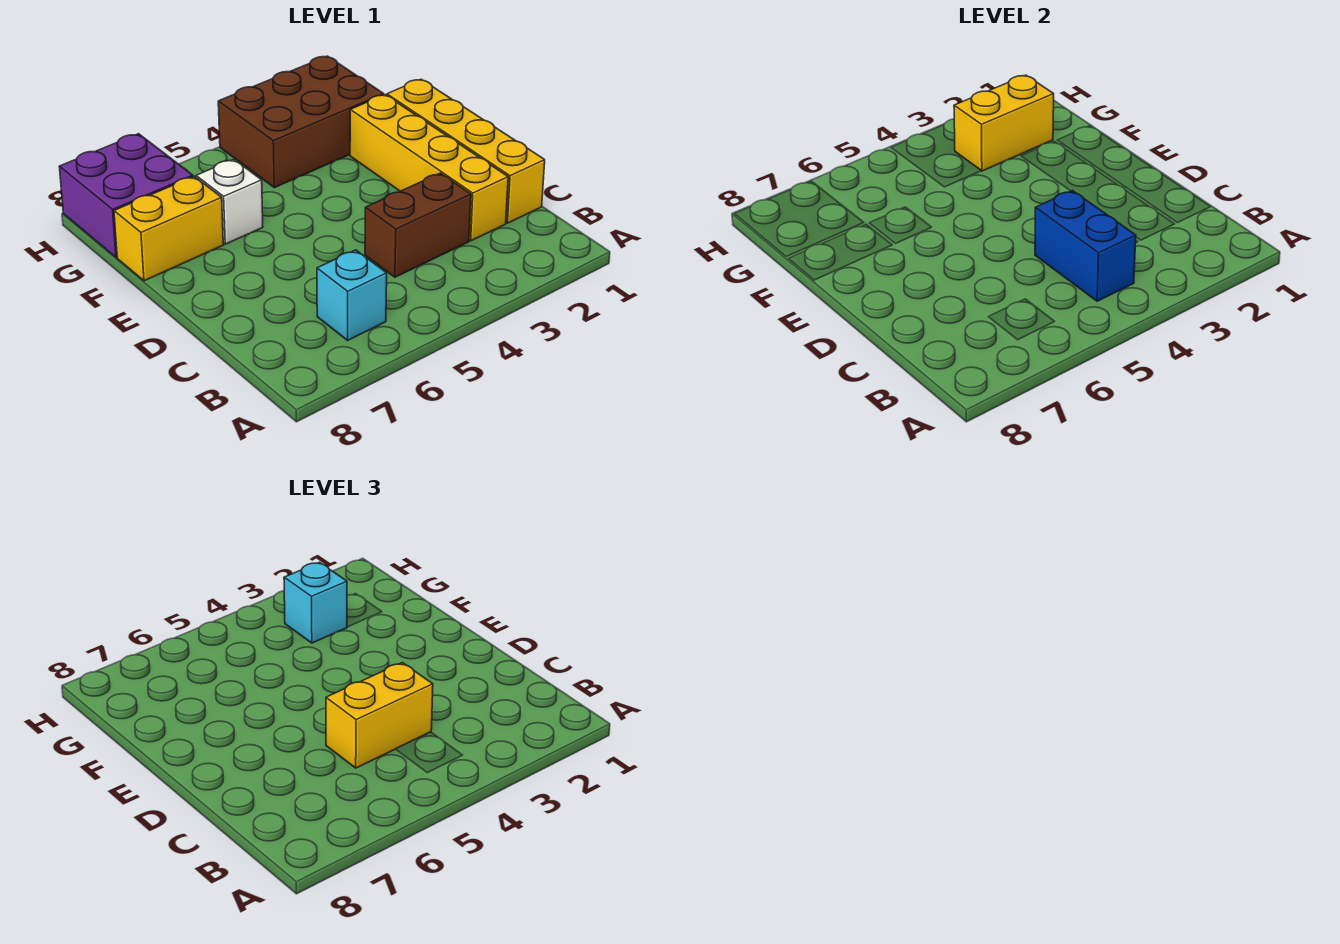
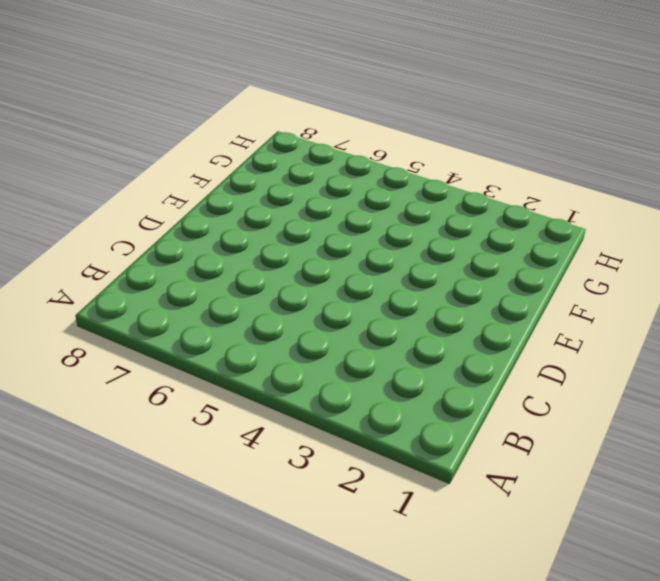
none -> cyan brick B6 level 1
none -> yellow brick C1:F1 level 1
none -> yellow brick C2:F2 level 1

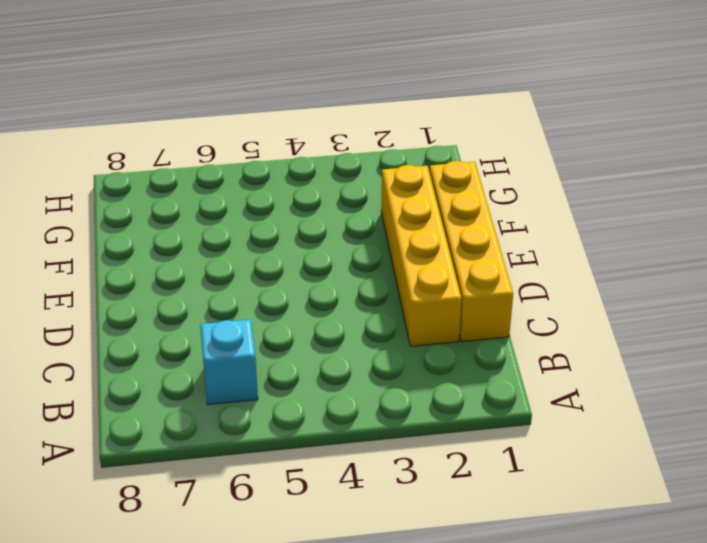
none -> brown brick C3:C4 level 1
none -> white brick F6 level 1
none -> yellow brick F7:F8 level 1

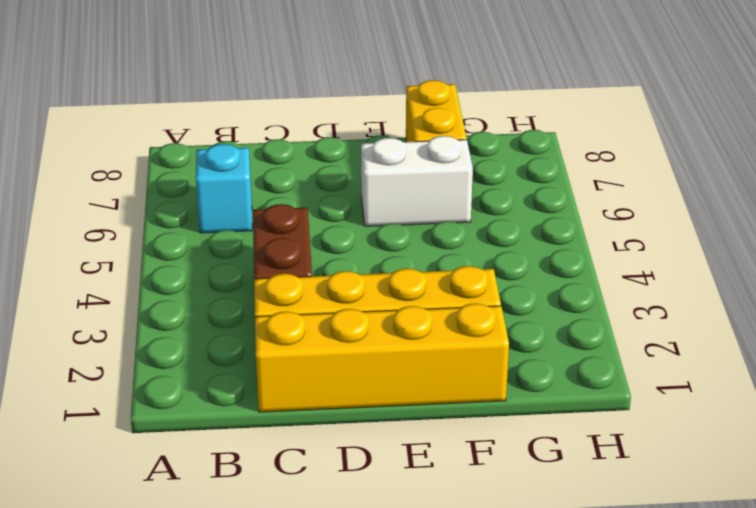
white brick E6:F6 level 1 -> white brick F6 level 1
none -> brown brick G2:H4 level 1
none -> purple brick G7:H8 level 1
none -> blue brick B4:C4 level 2

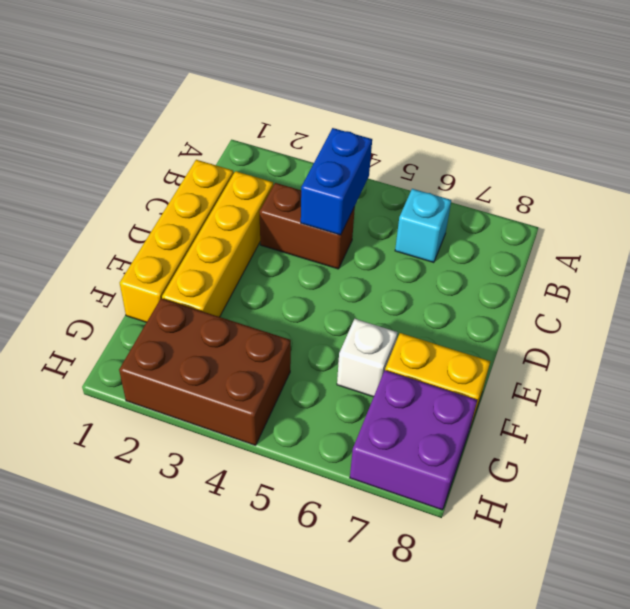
none -> yellow brick G2:G3 level 2
none -> yellow brick C4:C5 level 3
none -> cyan brick G3 level 3

